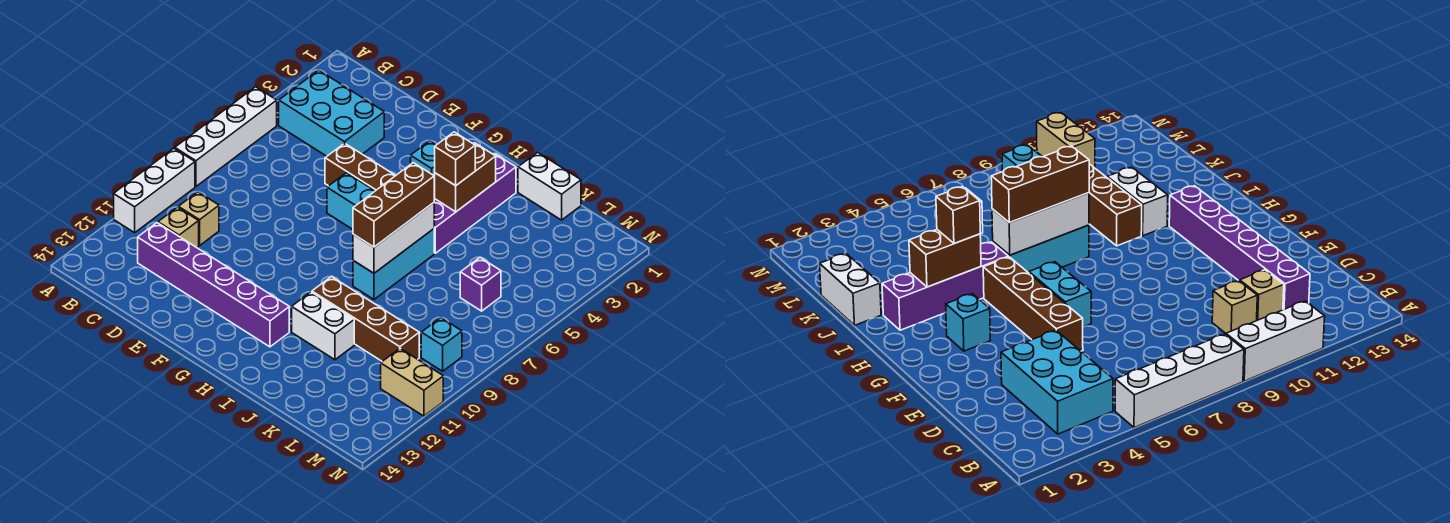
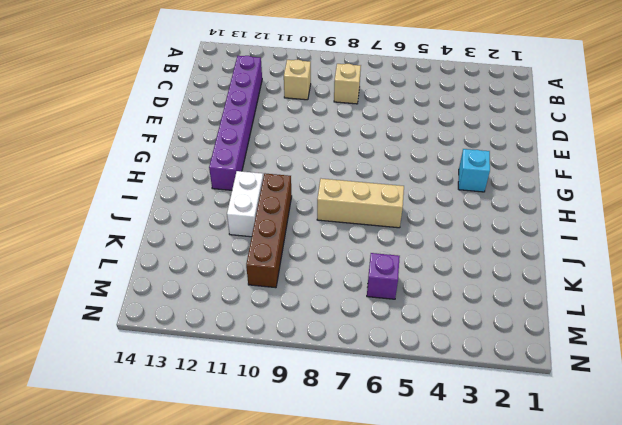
tan brick C8 level 1 -> tan brick C11 level 1
tan brick I6:I8 level 1 -> cyan brick I6:I8 level 1
none -> white brick A5:A8 level 1
none -> white brick A9:A11 level 1
none -> cyan brick B3:D4 level 1

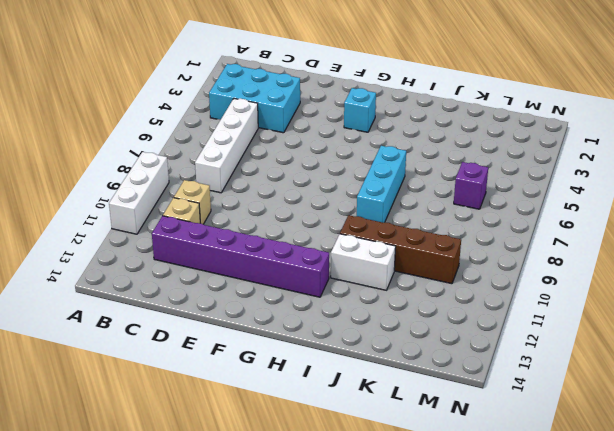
white brick C5:C8 level 1 -> white brick A5:A8 level 1
none -> brown brick E5:H5 level 1
none -> cyan brick F6:G6 level 1
none -> purple brick I2:I5 level 1

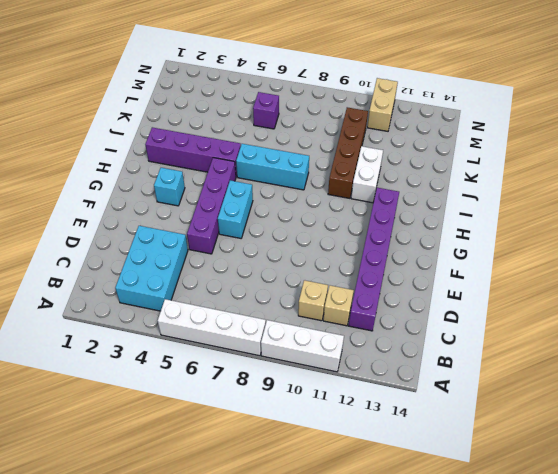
purple brick E5:H5 level 1 -> brown brick E5:H5 level 1
none -> white brick J1:K1 level 1
none -> cyan brick M9 level 1
none -> brown brick I3:I4 level 2

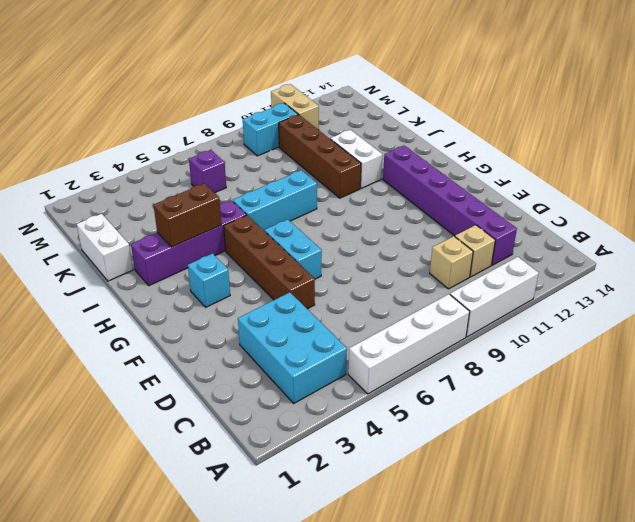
cyan brick M9:M10 level 1 -> cyan brick M9 level 1
none -> white brick I6:I8 level 2
none -> brown brick I4 level 3
none -> brown brick I6:I8 level 3

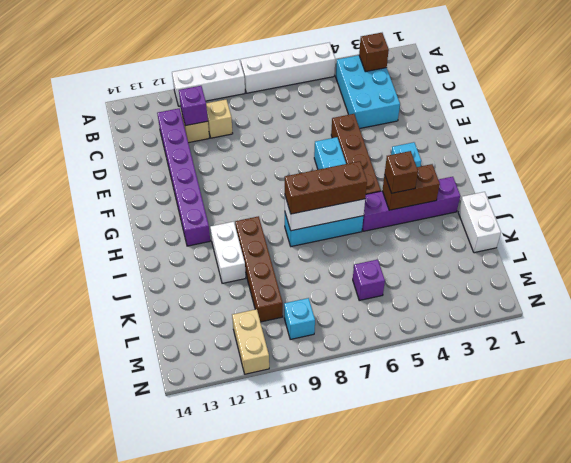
brown brick B3 level 2 -> none
purple brick C11 level 2 -> none

